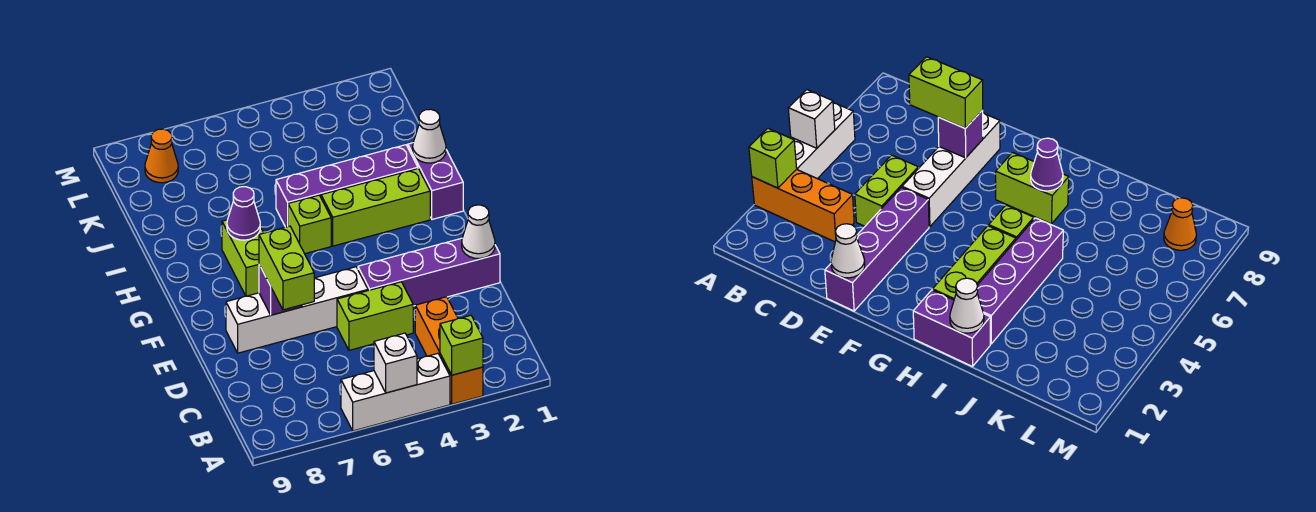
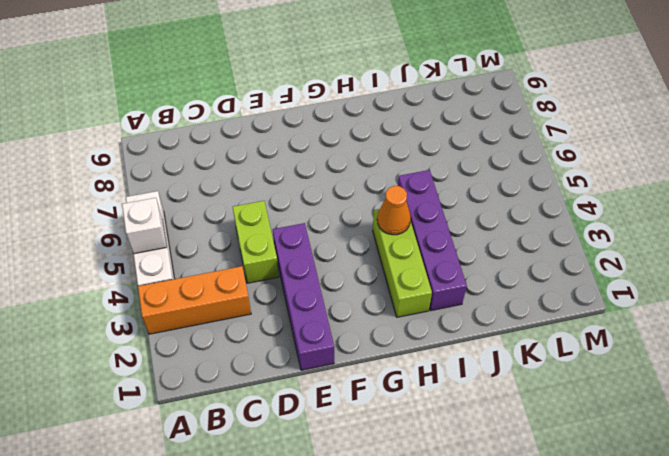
orange cone H4 level 2 -> orange cone L8 level 1
none -> white brick E5:E8 level 1
none -> lime brick G7:H7 level 1
none -> purple brick H1:I1 level 1

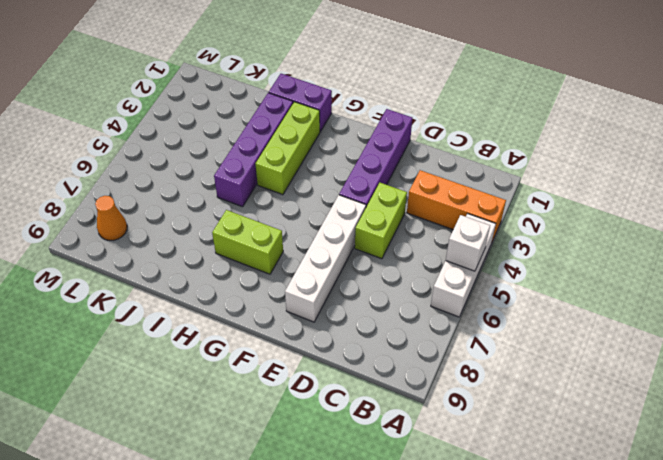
none -> lime brick H5 level 1
none -> lime brick A3 level 2
none -> white cone E1 level 2

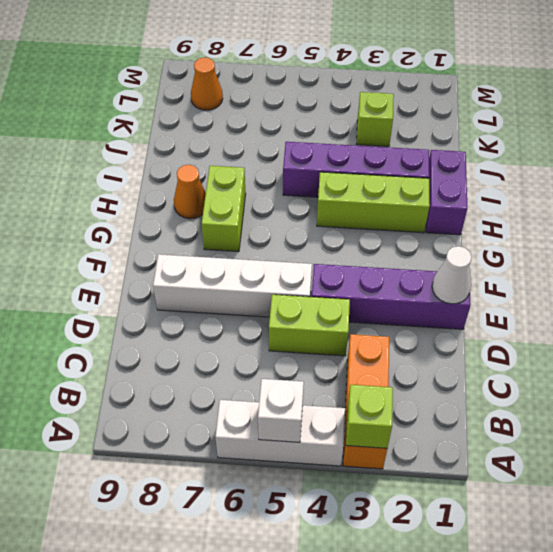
orange cone H8 level 1 -> none
lime brick K3 level 1 -> lime brick H5 level 1
none -> purple brick E7 level 2
none -> purple cone H7 level 2
none -> white cone I1 level 2

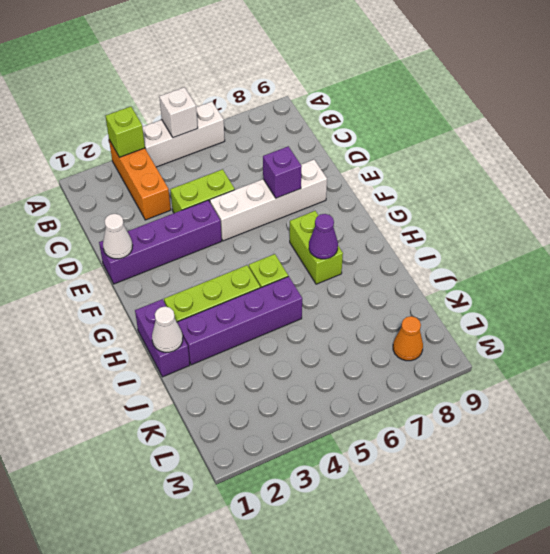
none -> lime brick D7:E7 level 3

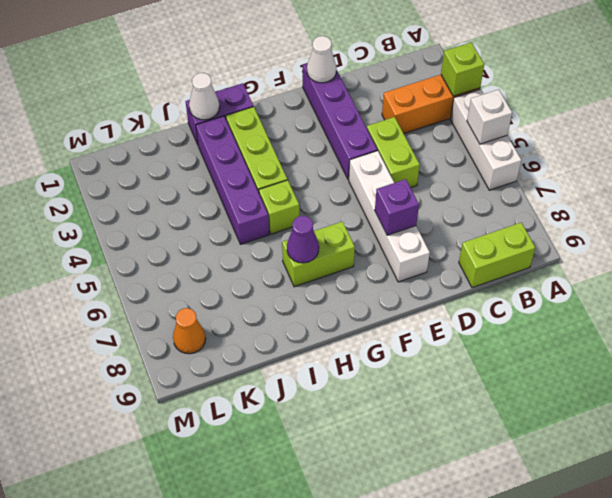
lime brick B9:C9 level 1 -> lime brick D7:E7 level 3

